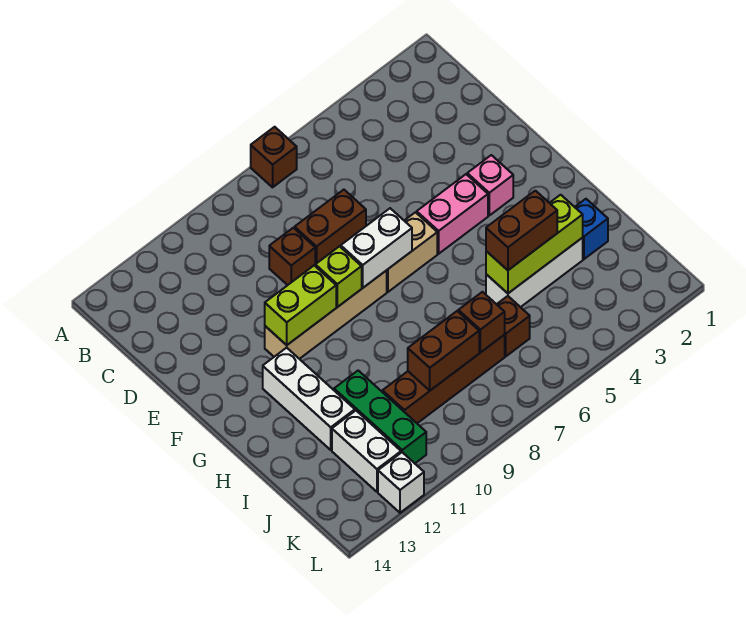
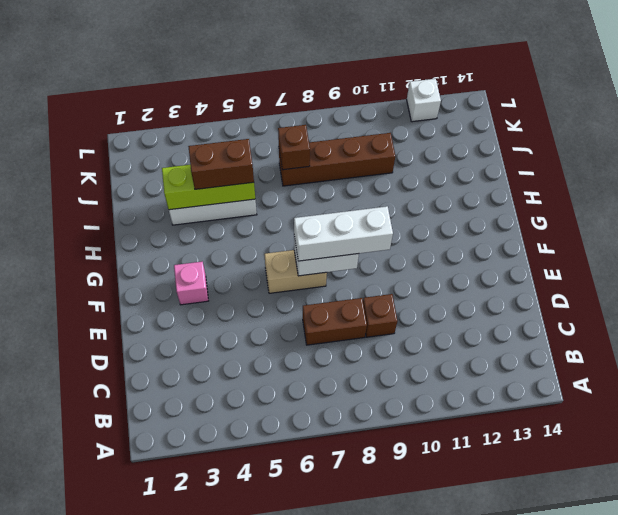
white brick F7:F9 level 3 -> white brick G12:I12 level 1
none -> brown brick A7 level 1
none -> pink brick F4:F5 level 1
none -> tan brick F8:F11 level 1

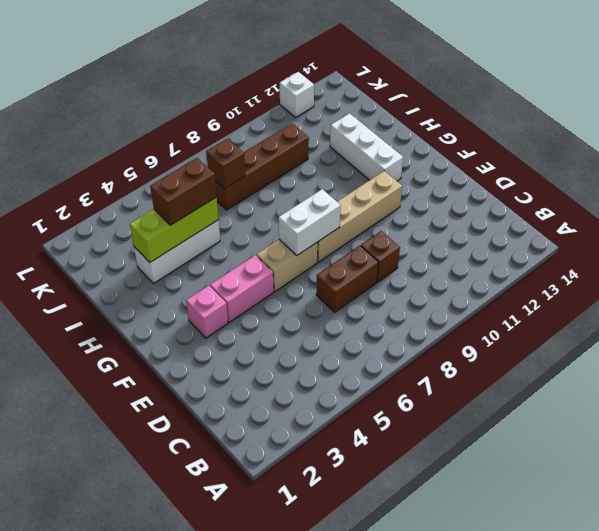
none -> brown brick A7 level 1
none -> blue brick I2 level 1
none -> green brick I11:K11 level 1

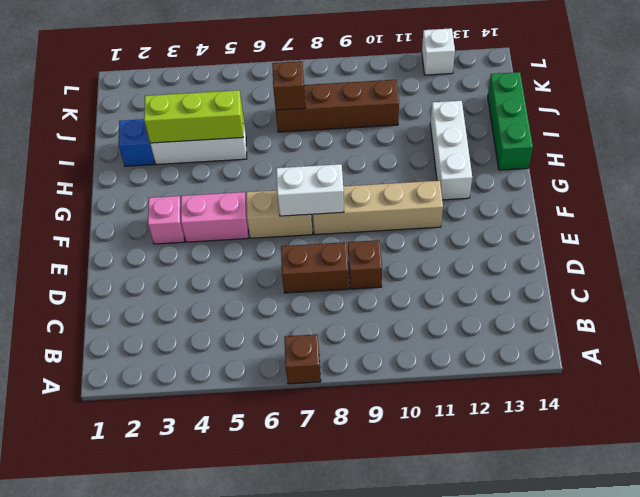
green brick H14:J14 level 1 -> green brick I11:K11 level 1
none -> brown brick J6 level 1
none -> white brick J12:K12 level 1
none -> lime brick F9 level 2

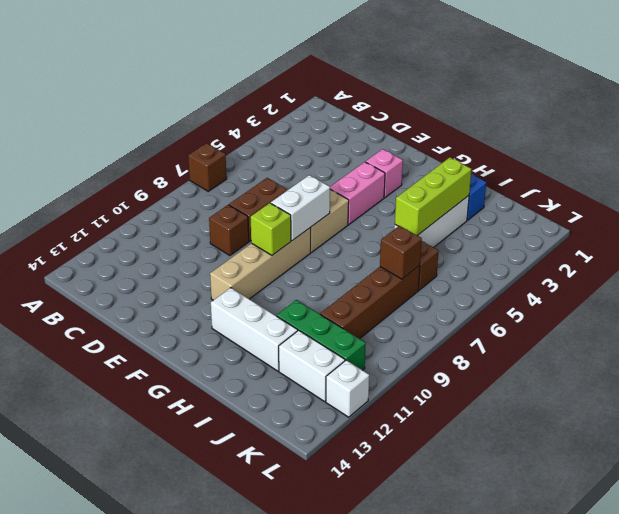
none -> lime brick F10:F11 level 2
none -> brown brick J8:J9 level 2
none -> brown brick I4:I5 level 3

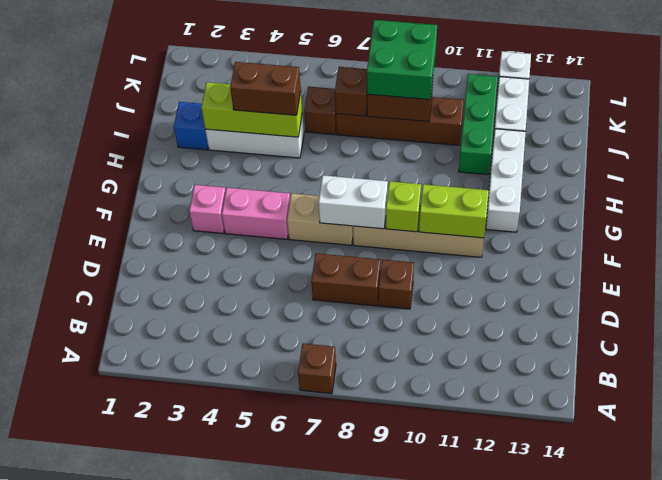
green brick J8:K9 level 3 -> none

